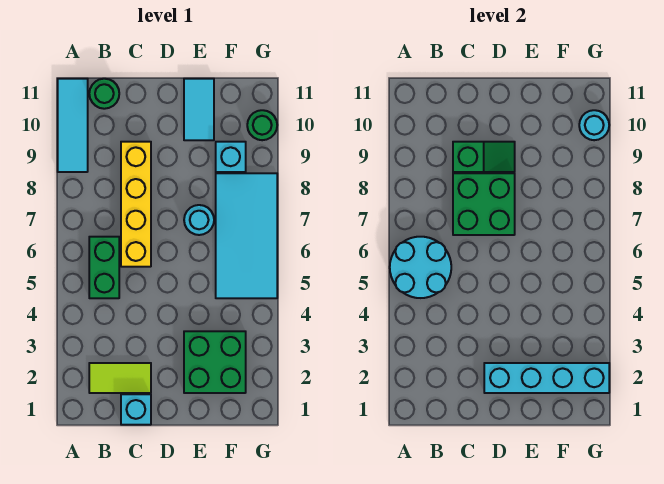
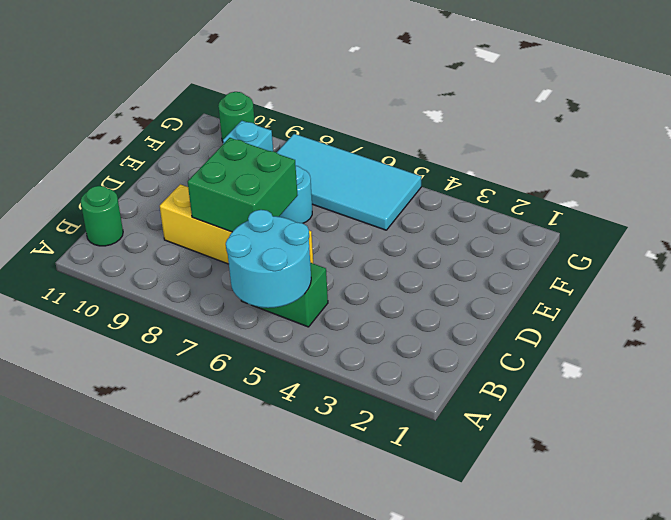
none -> cyan tile A9:A11 level 1
none -> lime tile B2:C2 level 1
none -> cyan brick C1 level 1

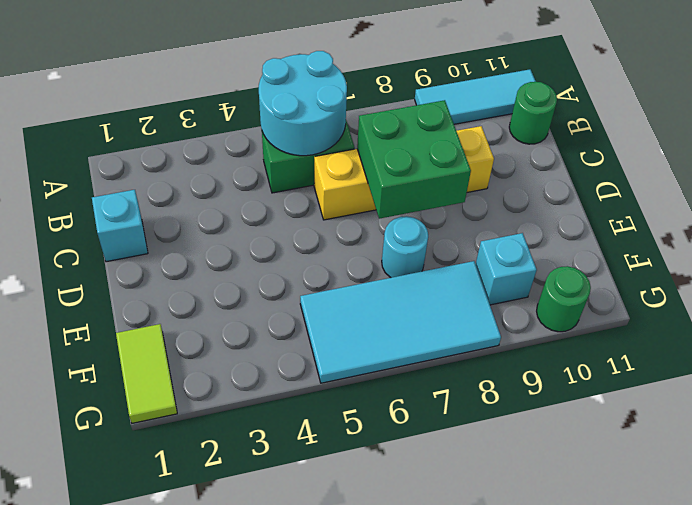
lime tile F1:G1 level 1 -> lime tile B2:C2 level 1
none -> green brick E2:F3 level 1
none -> cyan tile E10:E11 level 1
none -> green slope C9:D9 level 2 top C

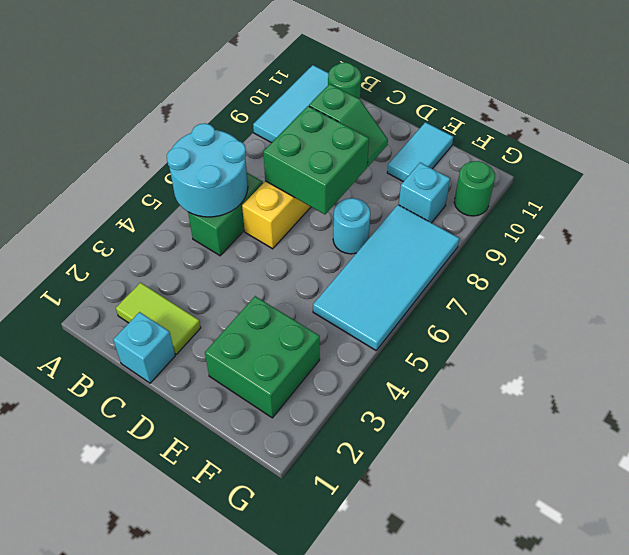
none -> cyan brick D2:G2 level 2
none -> cyan round brick G10 level 2

